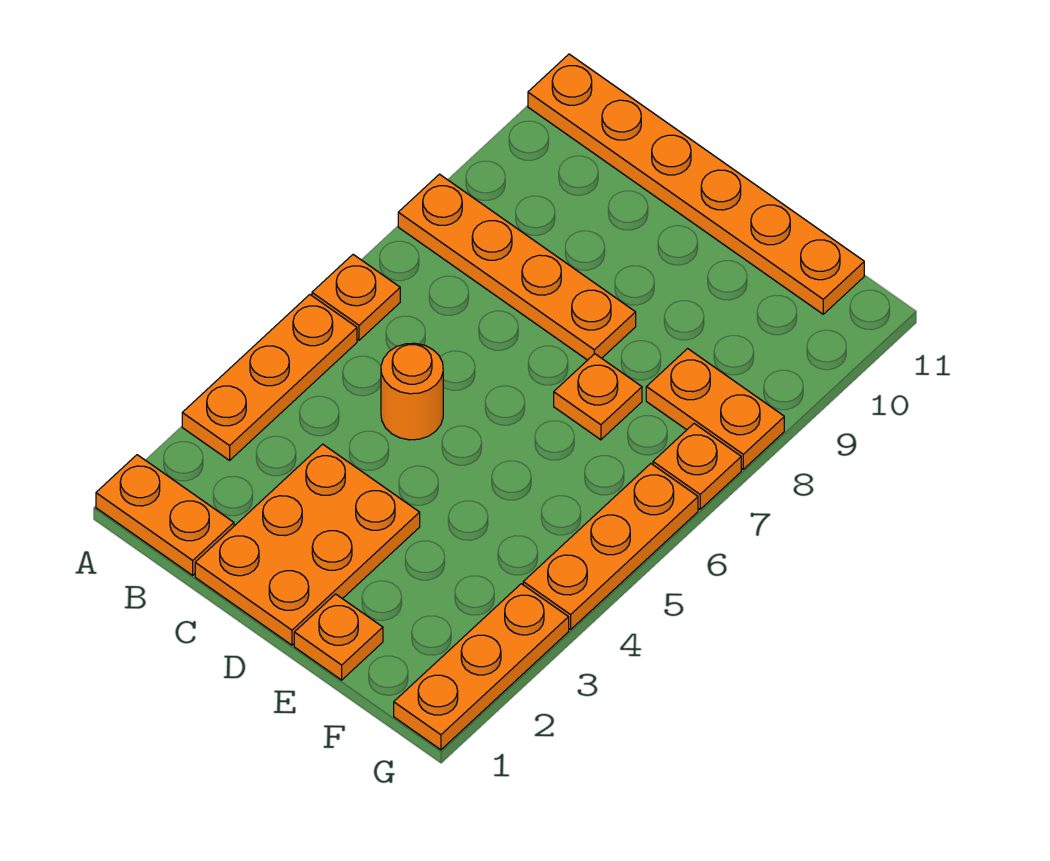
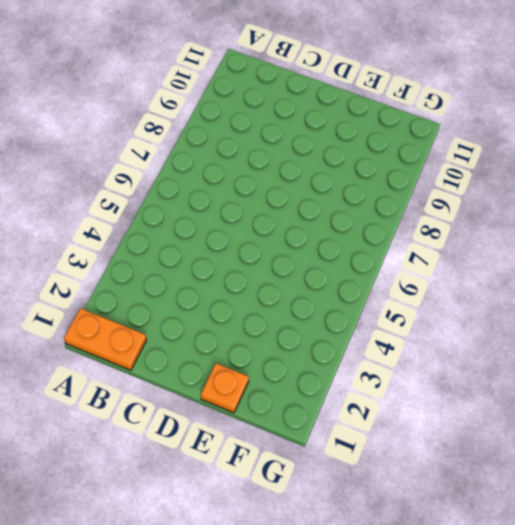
none -> orange plate A3:A5 level 1
none -> orange plate A6 level 1
none -> orange plate A8:D8 level 1

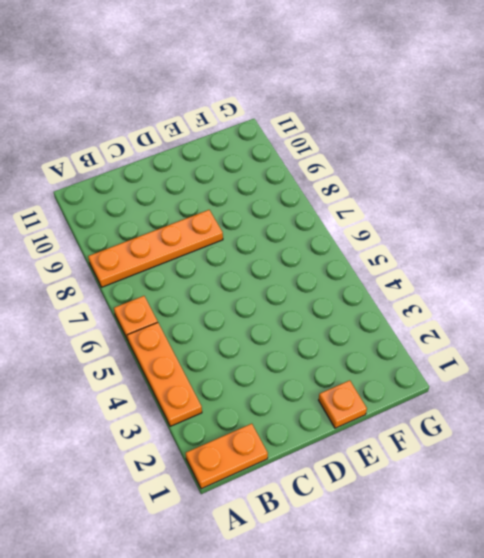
none -> orange plate A11:F11 level 1
none -> orange plate C1:D3 level 1
none -> orange round brick C5 level 1

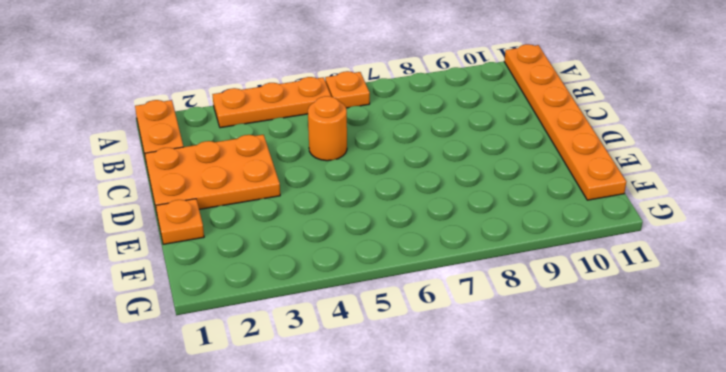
none -> orange plate A8:D8 level 1
none -> orange plate E7 level 1
none -> orange plate F8:G8 level 1

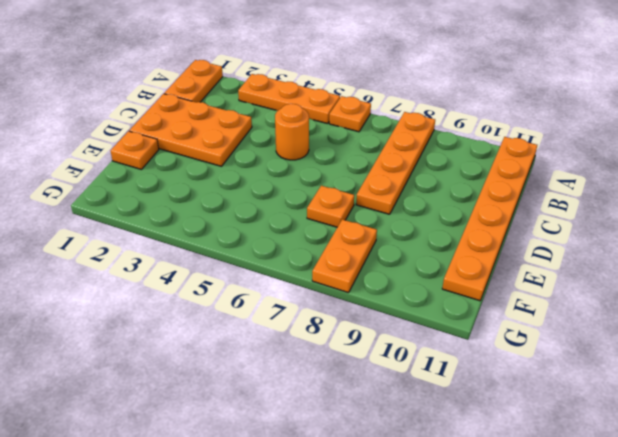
none -> orange plate G1:G3 level 1
none -> orange plate G4:G6 level 1
none -> orange plate G7 level 1

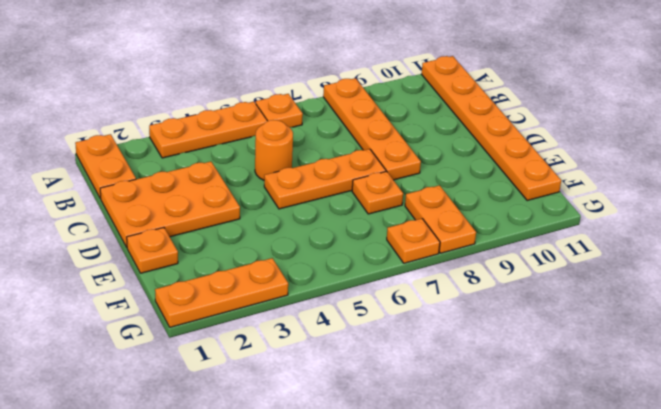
orange plate D5:D7 level 1 -> orange plate G4:G6 level 1

